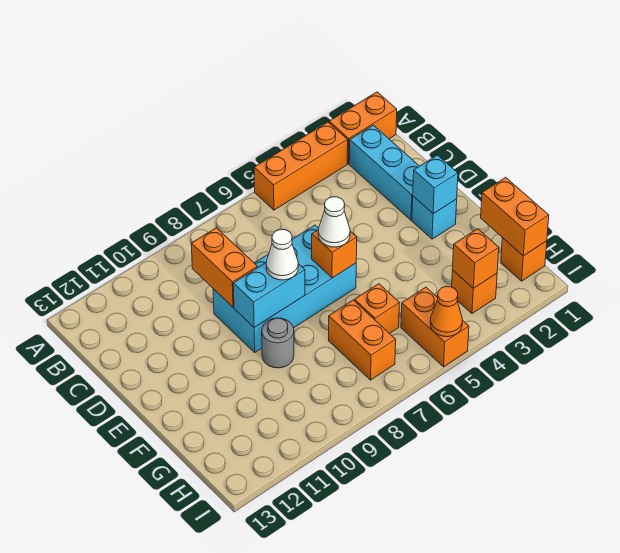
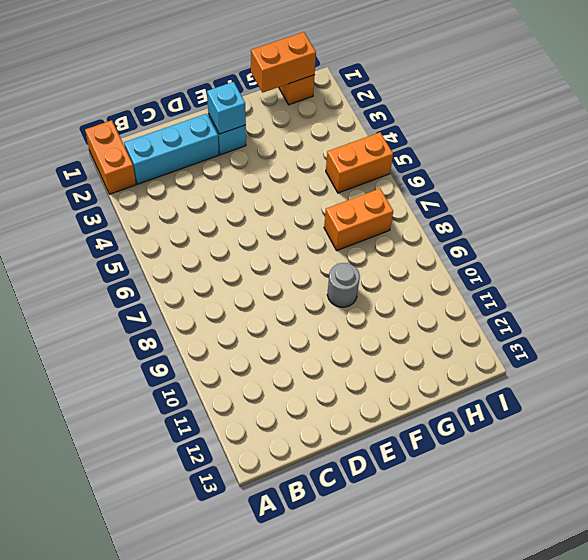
none -> orange brick A3:A5 level 1
none -> cyan brick D6:E9 level 1
none -> orange brick G6 level 1

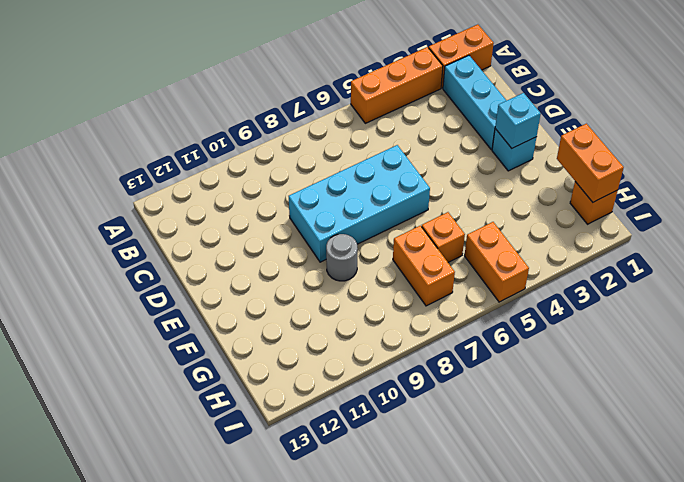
none -> orange brick H3 level 1
none -> orange brick C9:D9 level 2
none -> orange brick E6 level 2

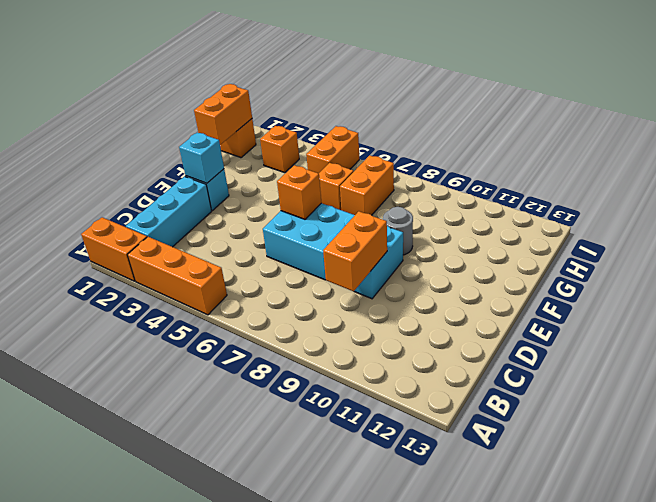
none -> cyan brick E8:E9 level 2
none -> orange brick H3 level 2
none -> orange cone I5 level 2

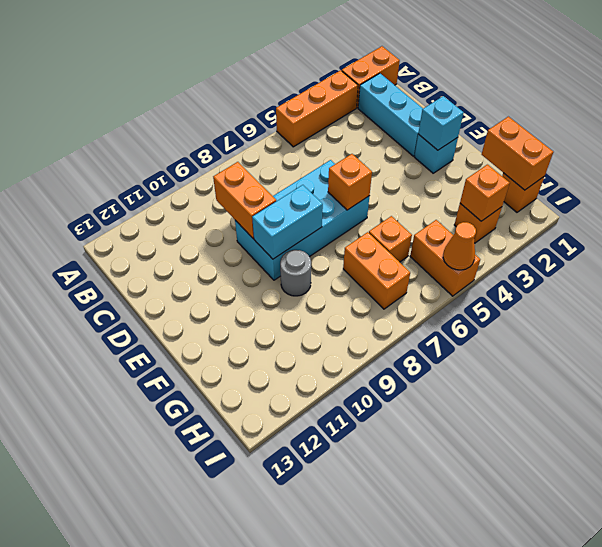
none -> white cone E6 level 3
none -> white cone E8 level 3

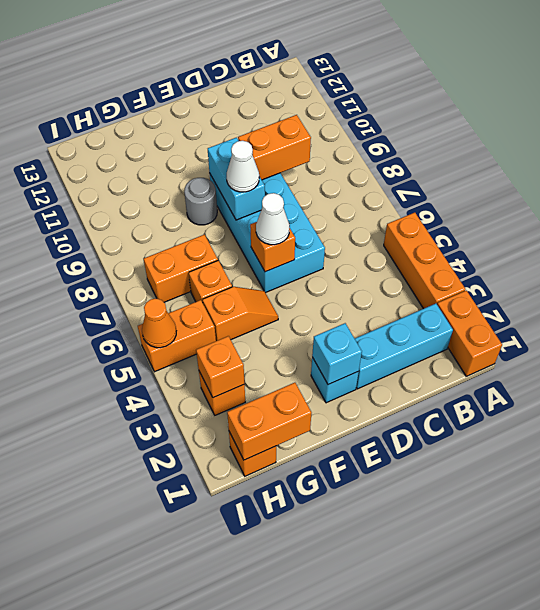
orange slope F5:G5 level 1 top G -> none

